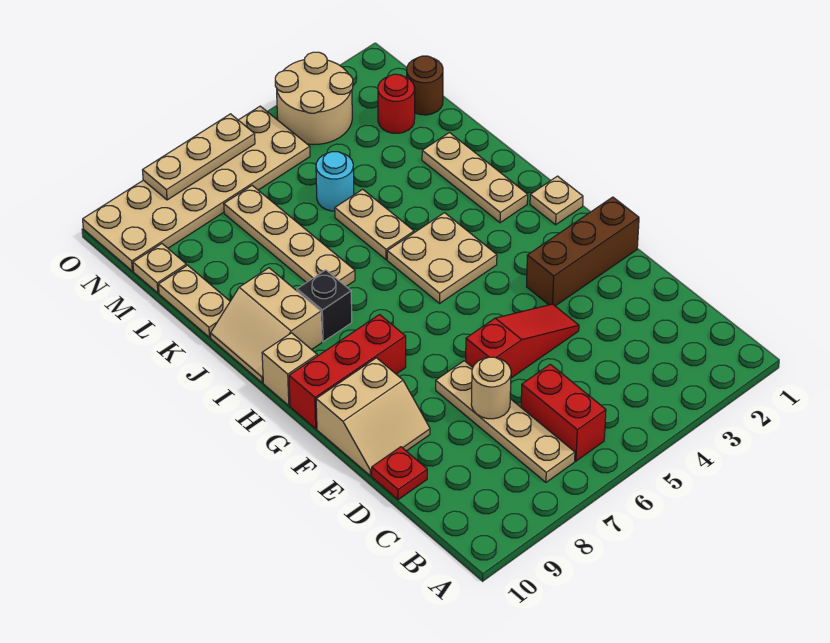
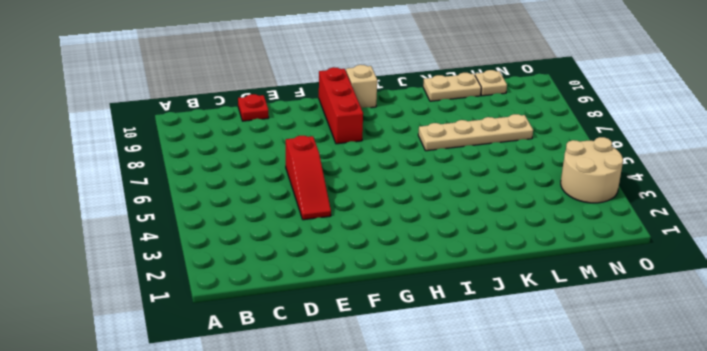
none -> red brick B6:C6 level 1
none -> tan plate B7:E7 level 1
none -> tan slope E9:F10 level 1 top F

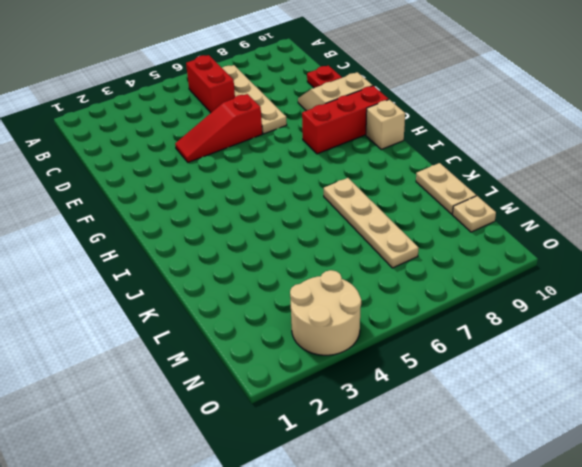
none -> brown brick F1:F3 level 1
none -> tan plate H1 level 1
none -> tan plate H4:I5 level 1

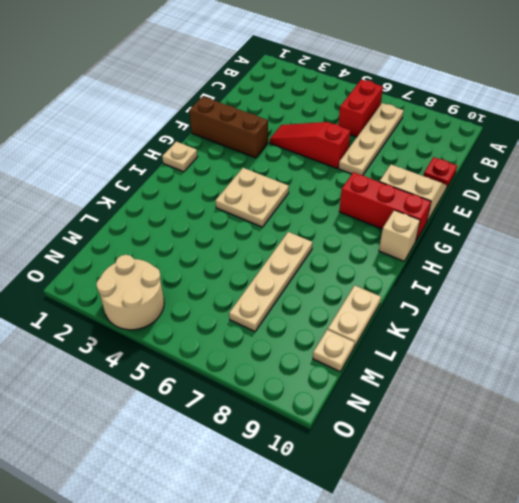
none -> tan plate I2:K2 level 1
none -> black brick I8 level 1
none -> tan slope I9:J10 level 1 top 9

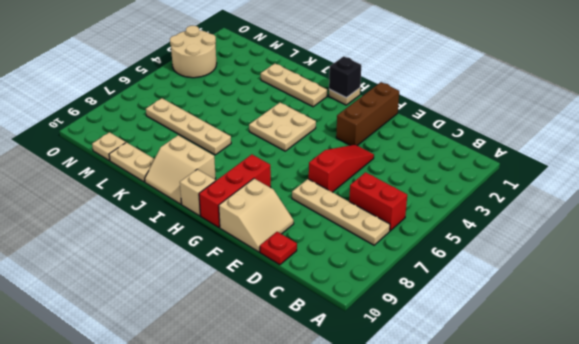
black brick H1 level 2 -> black brick I8 level 1
none -> tan plate J5:K5 level 1
none -> cyan round brick L5 level 1
none -> brown round brick M1 level 1

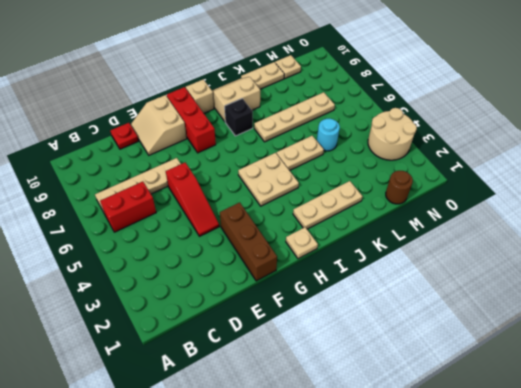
none -> red round brick M2 level 1
none -> tan plate N5:O10 level 1
none -> tan round brick D7 level 2

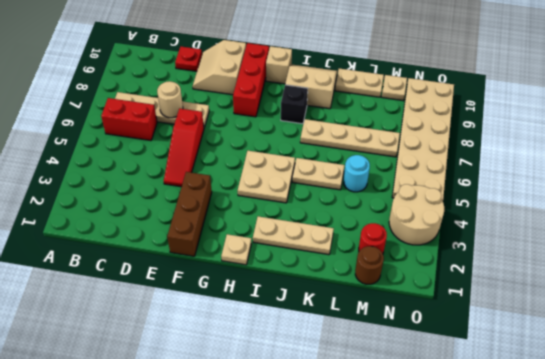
none -> tan plate O6:O8 level 2

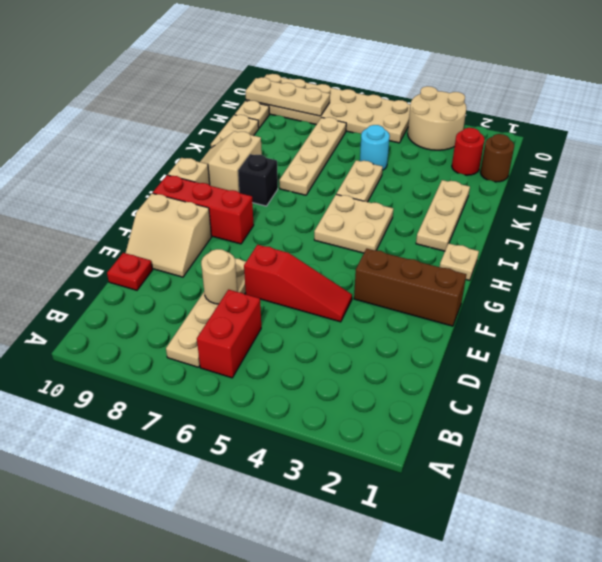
tan plate N8:N10 level 2 -> tan plate O6:O8 level 2

